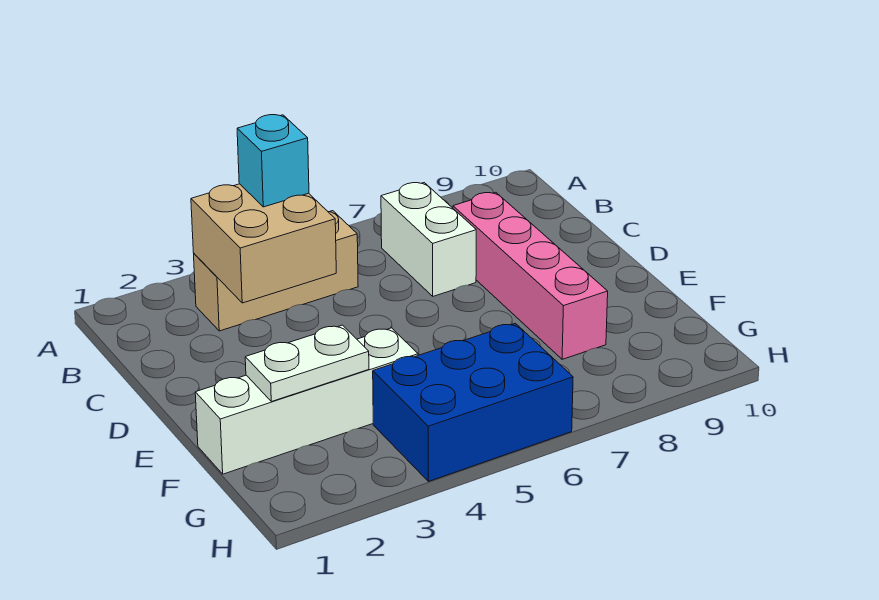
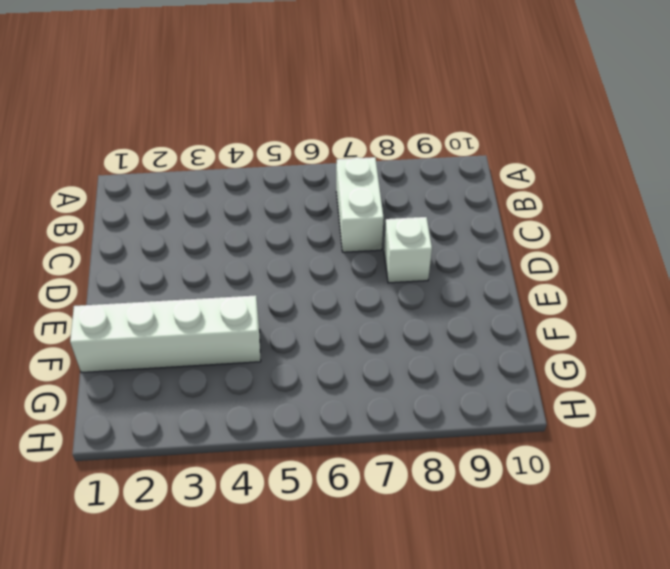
white brick D8 level 1 -> pink brick C8:F8 level 1
none -> tan brick B3:B5 level 1
none -> blue brick G4:H6 level 1

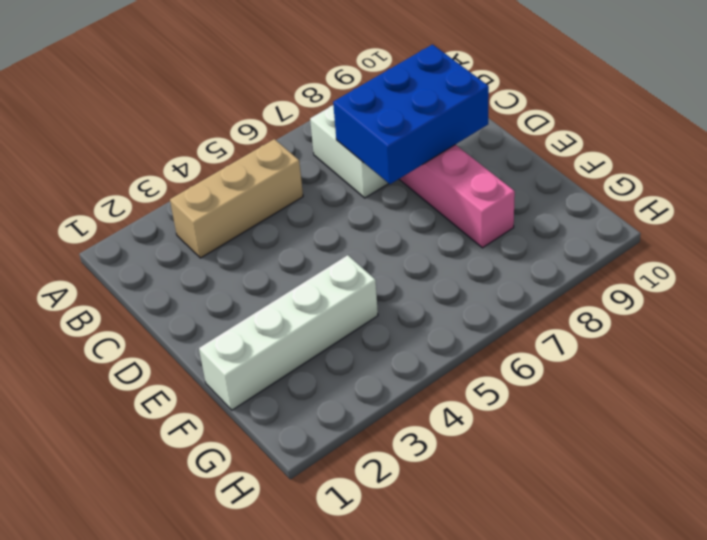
blue brick C7:D9 level 2 -> blue brick G4:H6 level 1
none -> tan brick B3:C4 level 2
none -> white plate F2:F3 level 2

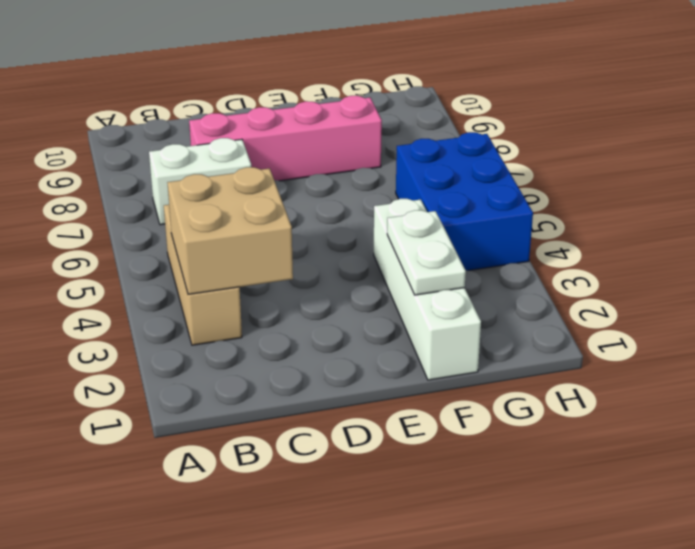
none -> cyan brick B4 level 3

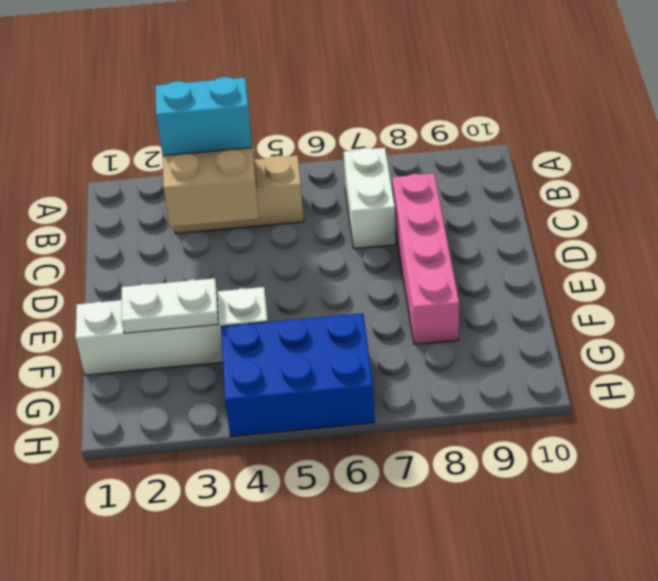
cyan brick B3:B4 level 3 -> cyan brick B4 level 3

